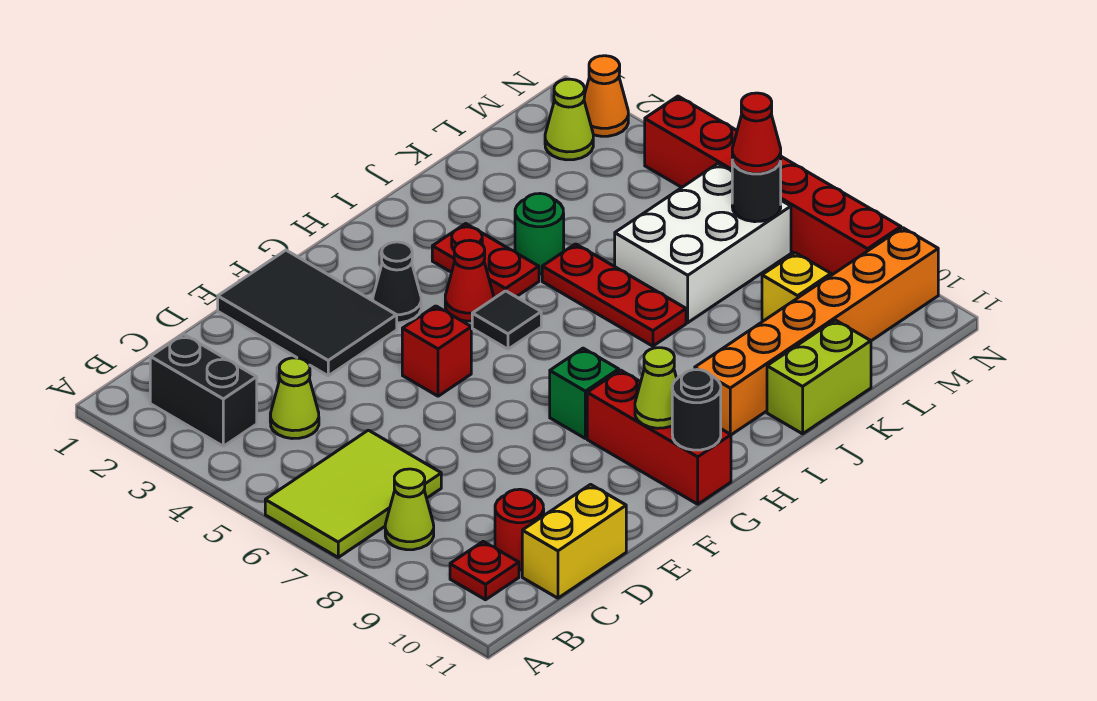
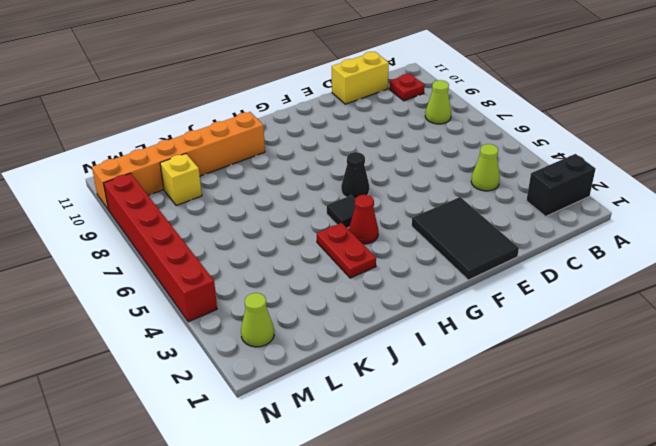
black brick A2:B2 level 1 -> black brick B2:B3 level 1
black cone G6 level 1 -> black cone G3 level 1
none -> lime tile A6:C7 level 1
none -> red round brick C10 level 1
none -> red brick F5 level 1

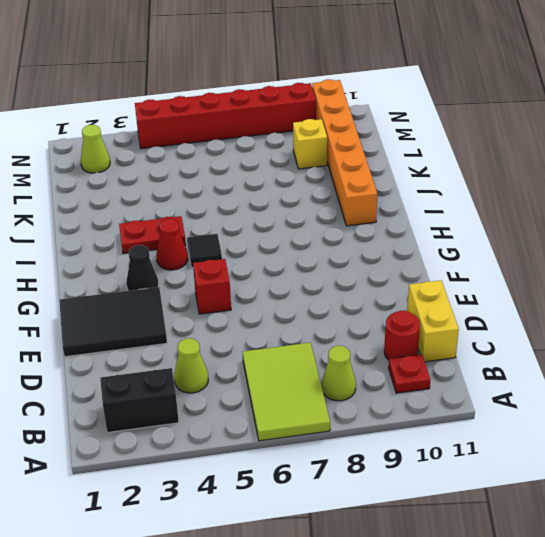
none -> green brick G8 level 1
none -> red brick G9:G11 level 1
none -> green round brick J4 level 1

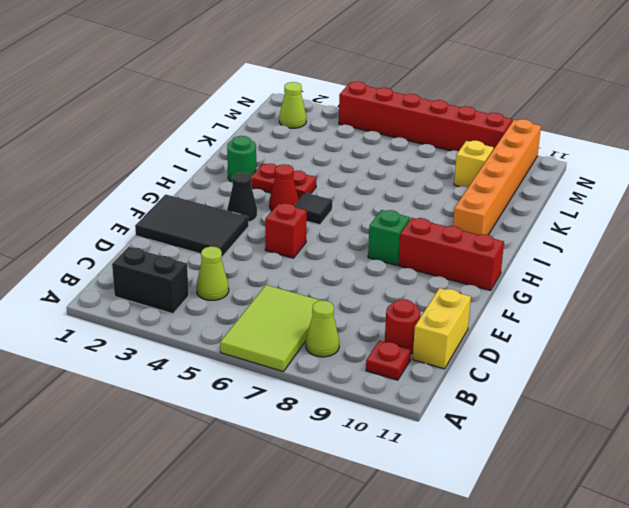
green round brick I2 level 1 -> green round brick J4 level 1
none -> red plate J5:J7 level 1
none -> lime brick J11:K11 level 1
none -> white brick K6:M7 level 1

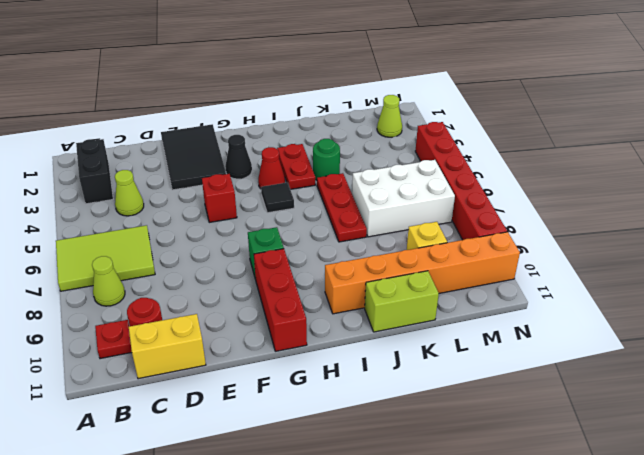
none -> orange cone N2 level 1
none -> lime cone G10 level 2
none -> black round brick G11 level 2

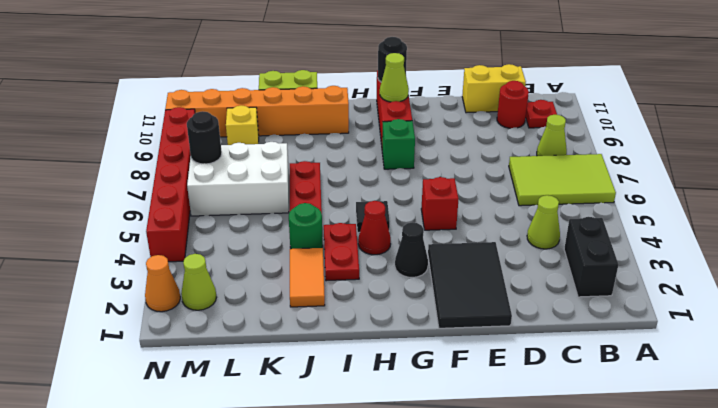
orange tile J2:J3 level 1 -> none
none -> red cone M7 level 3

